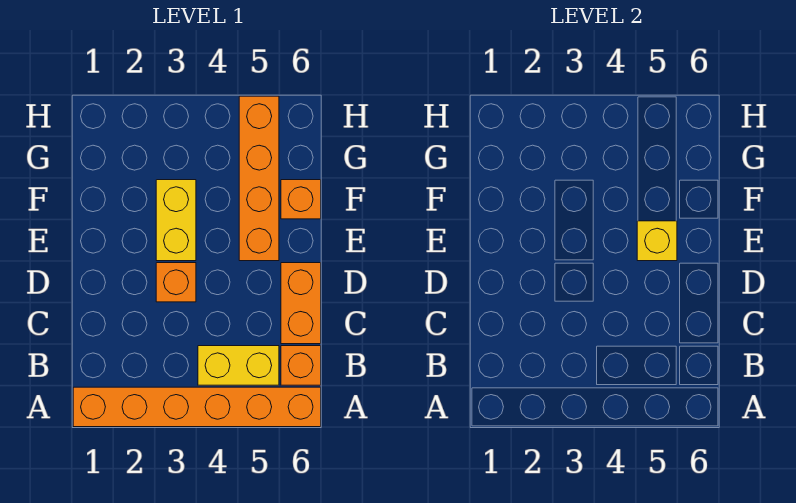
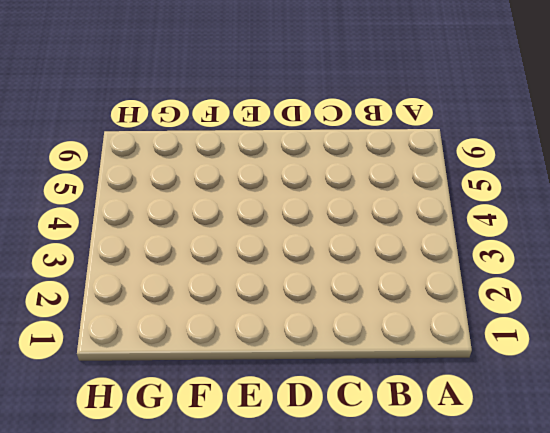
none -> orange brick A1:A6 level 1
none -> yellow brick B4:B5 level 1

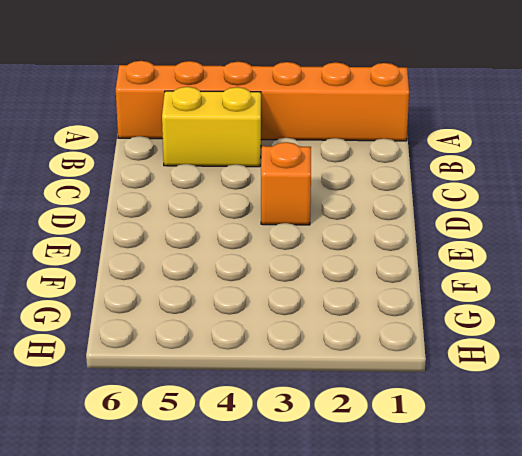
none -> orange brick B6 level 1
none -> orange brick C6:D6 level 1

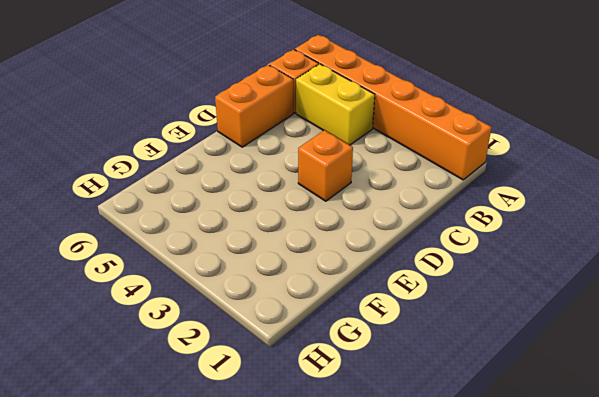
none -> yellow brick E3:F3 level 1
none -> orange brick E5:H5 level 1

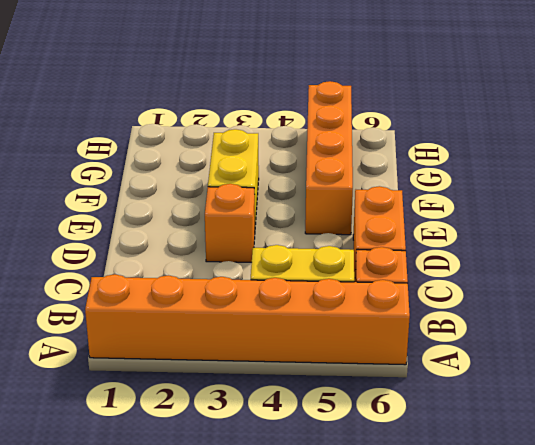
none -> orange brick F6 level 1
none -> yellow brick E5 level 2

